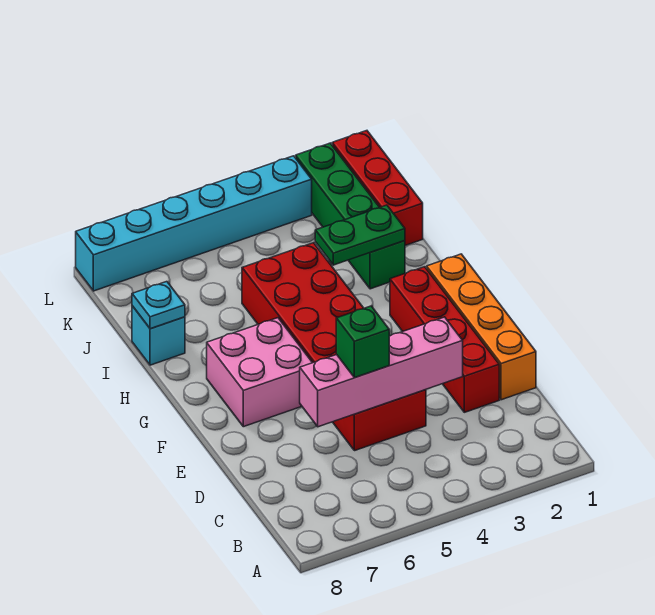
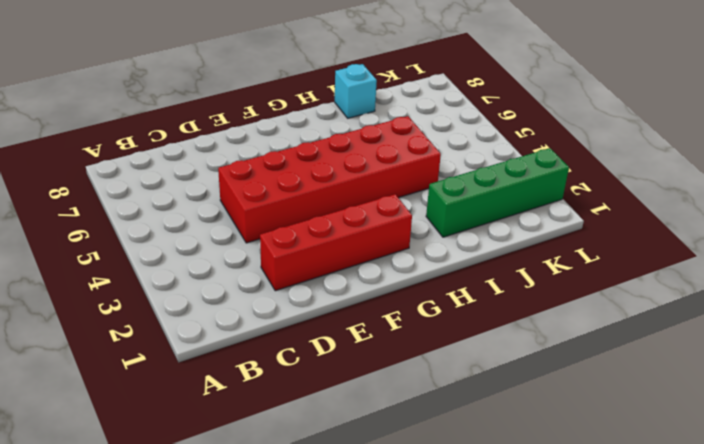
none -> orange brick D1:G1 level 1
none -> pink brick F6:G7 level 1
none -> red brick J1:L1 level 1

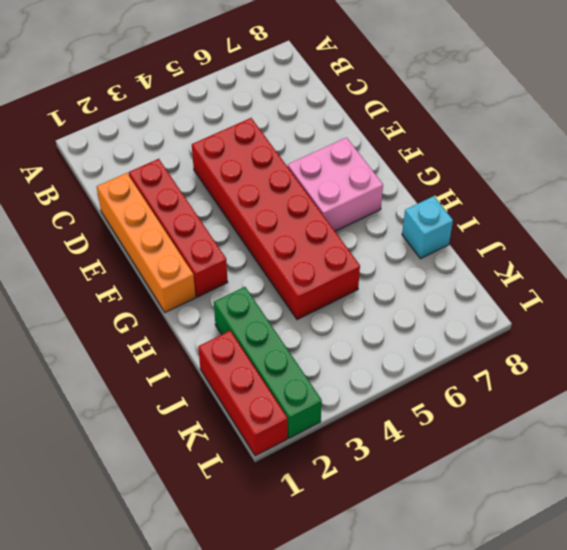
none -> cyan brick L3:L8 level 1
none -> pink brick D3:D6 level 2
none -> green plate I2:I3 level 2

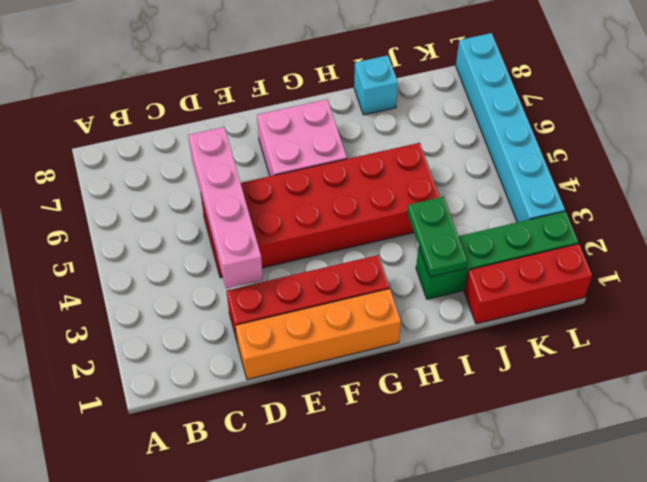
none -> cyan plate I8 level 2
none -> green brick D5 level 3

